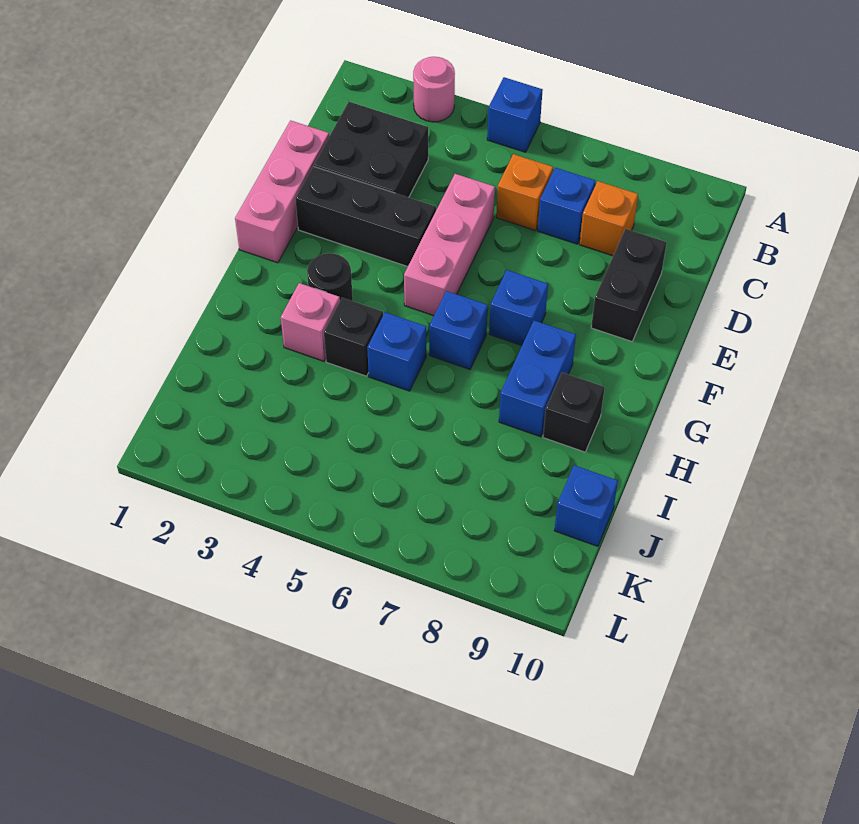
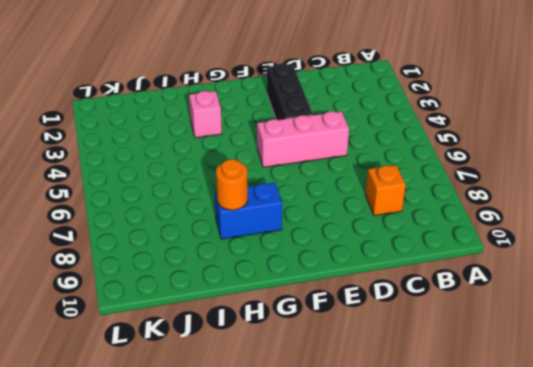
orange round brick H8 level 2 -> none
none -> pink round brick A3 level 1
none -> blue brick A5 level 1
none -> black brick C2:D3 level 1

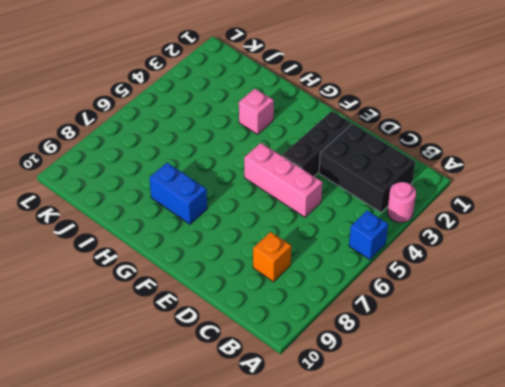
black brick B2:D3 level 1 -> black brick C2:D3 level 1
none -> orange brick C6 level 1
none -> blue brick C7 level 1
none -> pink brick D1:F1 level 1

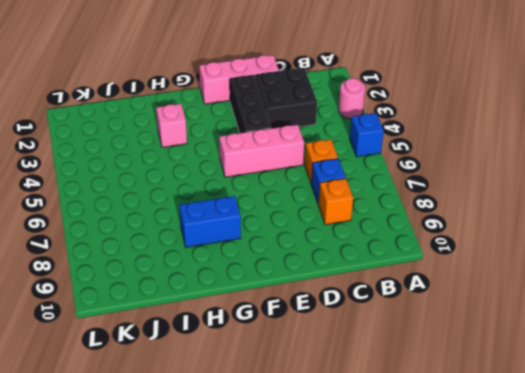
none -> black brick D9:E9 level 1
none -> blue brick F7 level 1
none -> black round brick G3 level 1

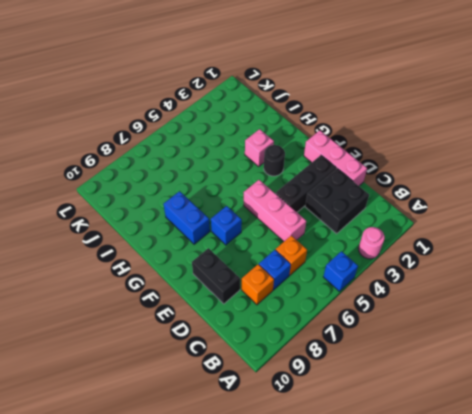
none -> blue brick G6 level 1
none -> black brick H4 level 1
none -> blue brick H5 level 1

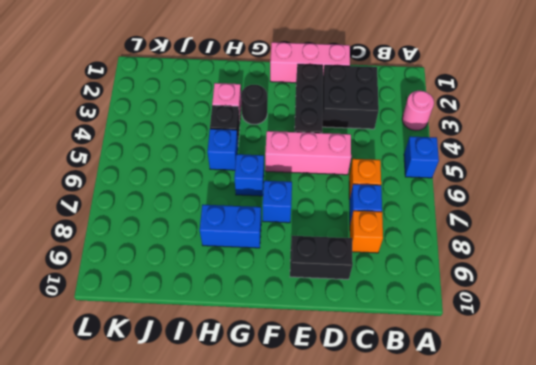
none -> black brick H9 level 1
none -> blue brick J10 level 1

